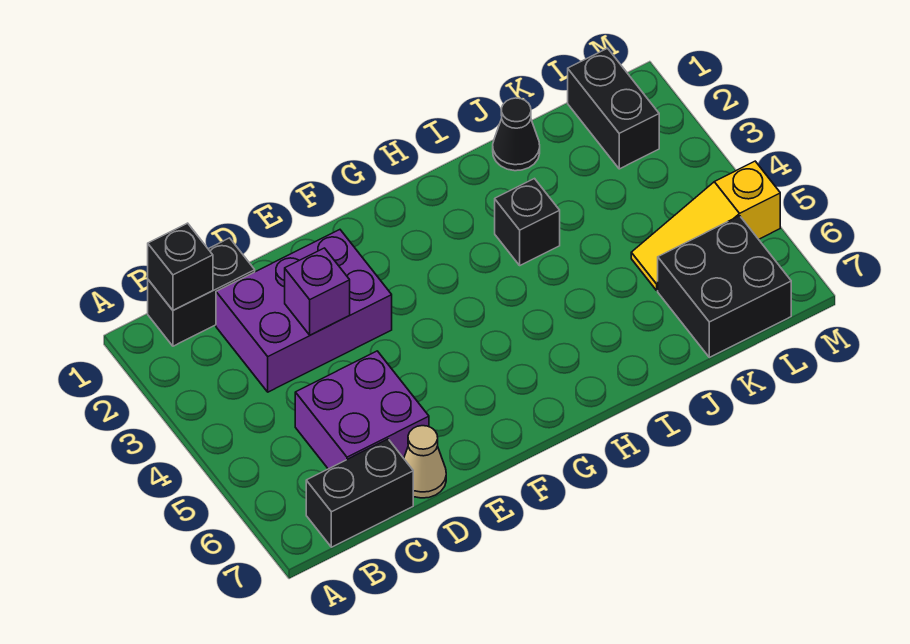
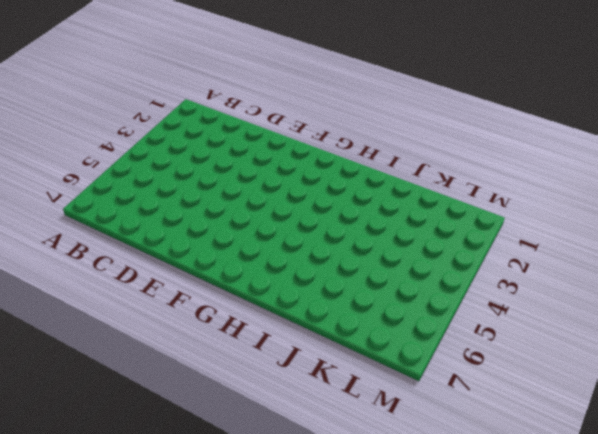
none -> black brick B1:C1 level 1
none -> black brick B7:C7 level 1
none -> purple brick C2:E3 level 1

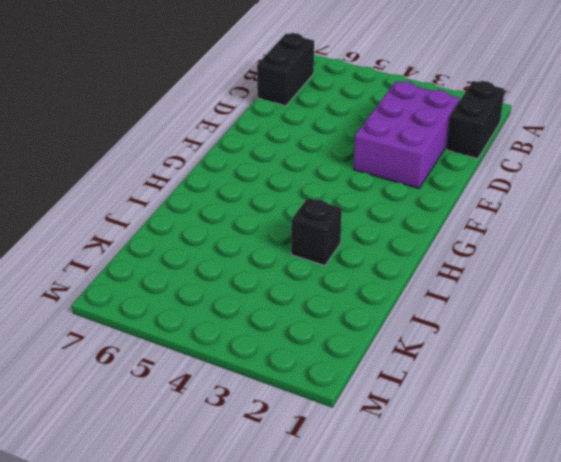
none -> purple brick C5:D6 level 1
none -> tan cone D7 level 1
none -> black cone J1 level 1

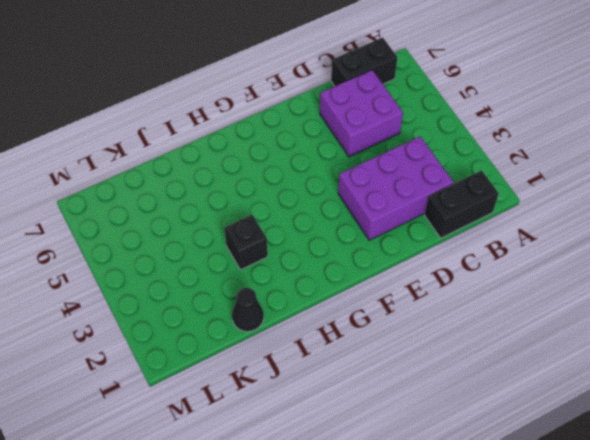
none -> tan cone D7 level 1
none -> yellow slope K5:M5 level 1 top M
none -> black brick K6:L7 level 1

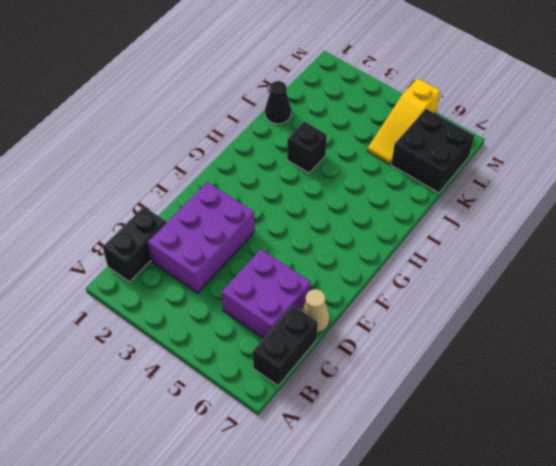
none -> black brick L1:L2 level 1
none -> black brick B1 level 2
none -> purple brick D3 level 2

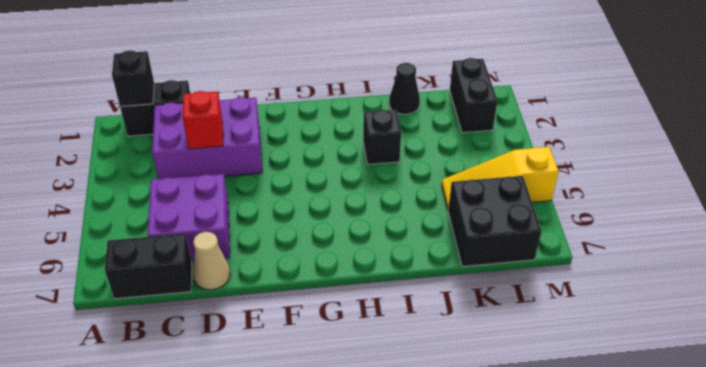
red brick D3 level 2 -> purple brick D3 level 2

